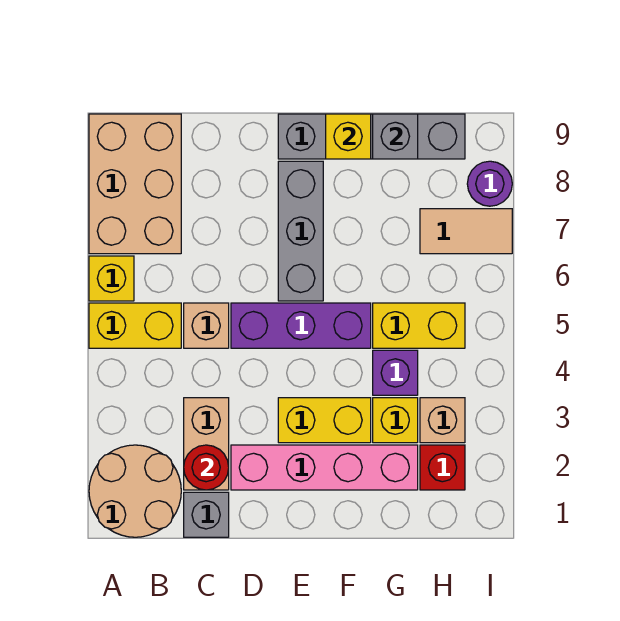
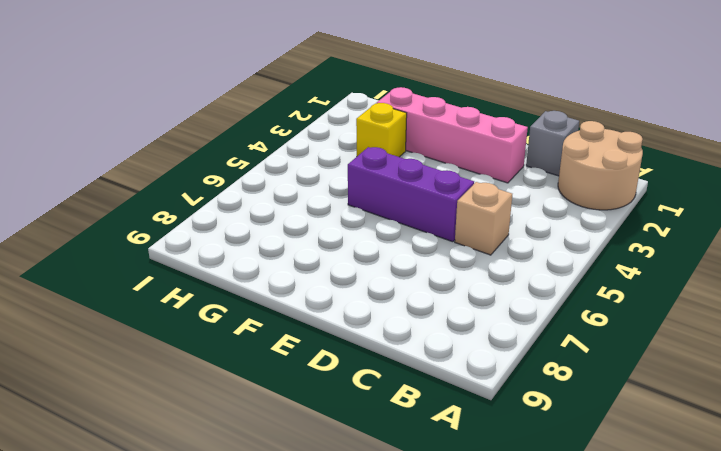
none -> yellow brick A5:B5 level 1
none -> yellow brick A6 level 1
none -> tan brick A7:B9 level 1

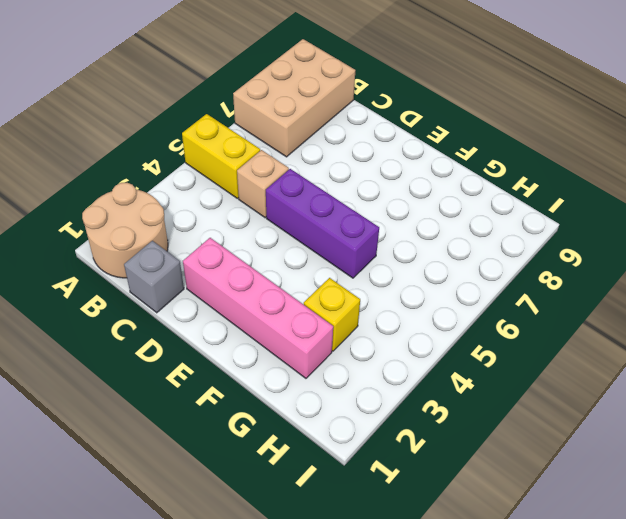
none -> yellow brick A6 level 1
none -> tan brick C2:C3 level 1
none -> yellow brick E3:F3 level 1

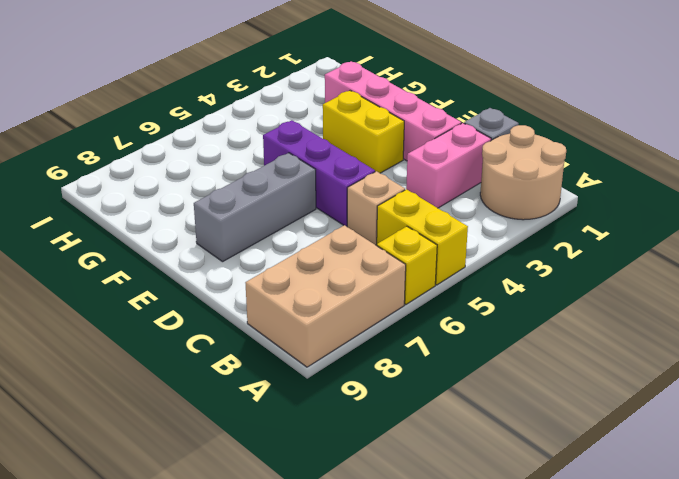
pink brick C2:C3 level 1 -> tan brick C2:C3 level 1
none -> grey brick E9:H9 level 1
none -> yellow brick G3 level 1
none -> purple brick G4 level 1

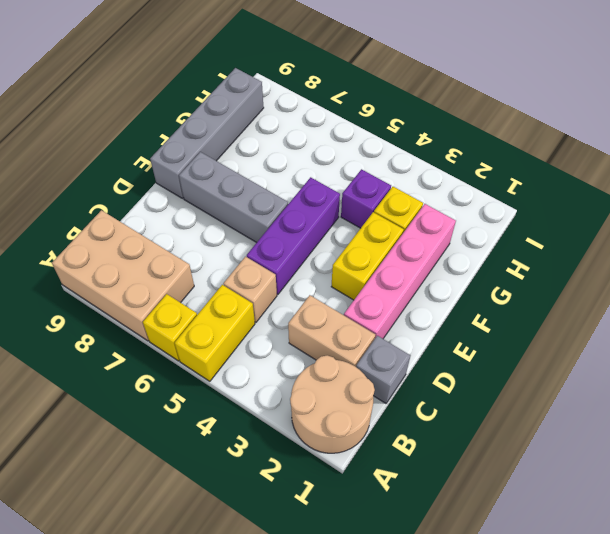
none -> yellow brick G5:H5 level 1
none -> red brick H2 level 1
none -> tan brick H3 level 1

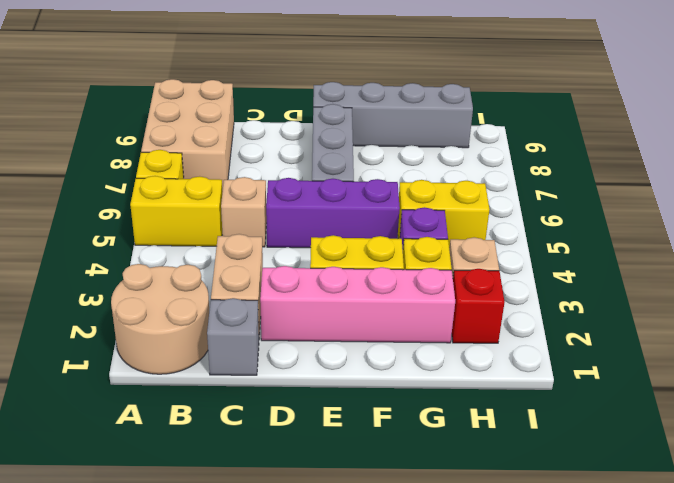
none -> tan tile H7:I7 level 1
none -> purple round brick I8 level 1
none -> red round brick C2 level 2

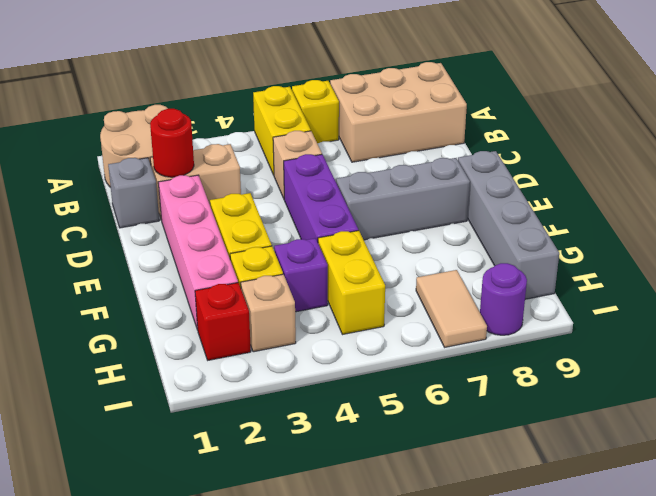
none -> yellow brick F9 level 2
none -> grey brick G9 level 2

